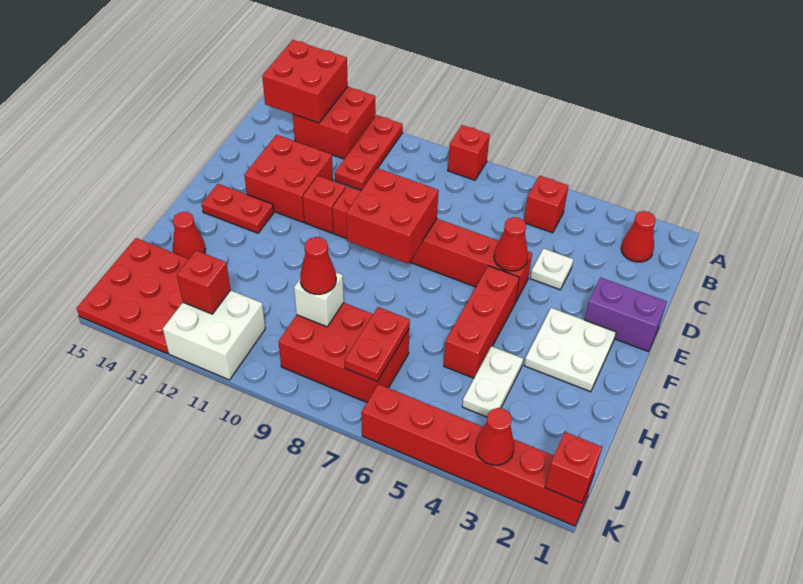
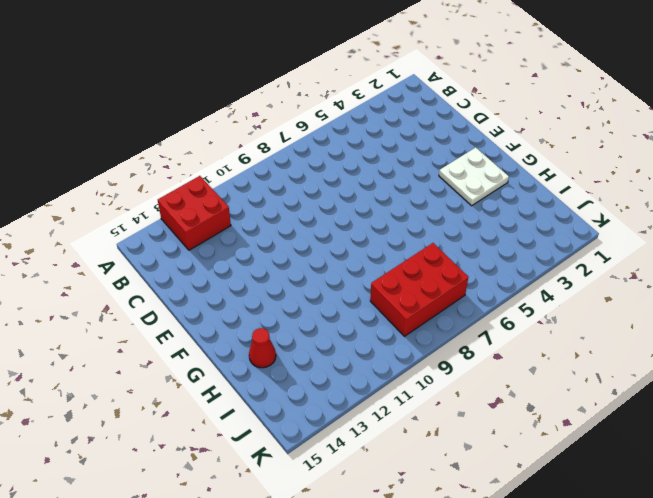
none -> red brick A8 level 1
none -> red plate A11:C11 level 1
none -> red cone B2 level 1

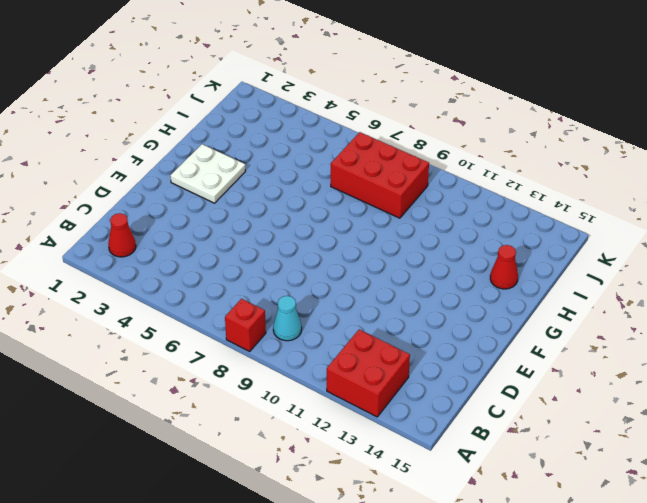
cyan cone B9 level 1 -> none
none -> red plate A11:C11 level 1
none -> red brick B5 level 1
none -> white plate D4 level 1

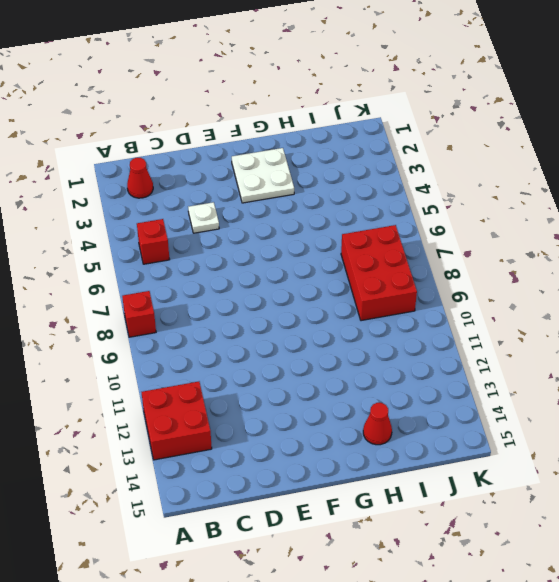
none -> red plate A11:C11 level 1
none -> red brick D12:E13 level 1
none -> purple brick E1:E2 level 1

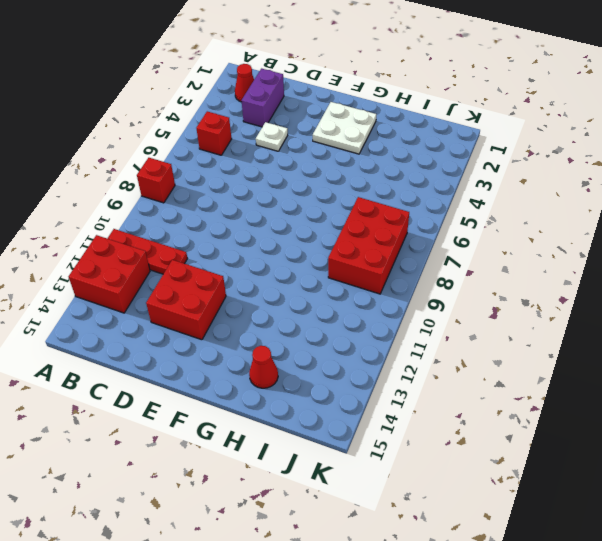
purple brick C2:C3 level 1 -> purple brick E1:E2 level 1
none -> red brick E5:E10 level 1
none -> red brick E11 level 1
none -> red brick F5:H5 level 1

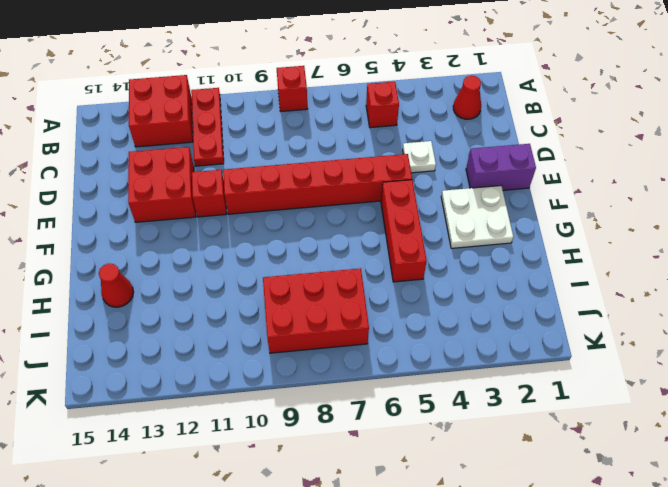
none -> red plate F13:F14 level 1
none -> white plate H4:I4 level 1
none -> red plate I13:K15 level 1

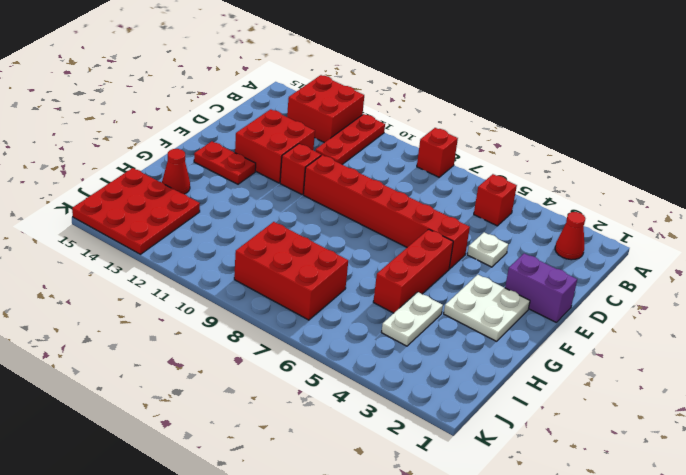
none -> white brick J11:K12 level 1
none -> red brick K1:K6 level 1
none -> red brick A13:B14 level 2

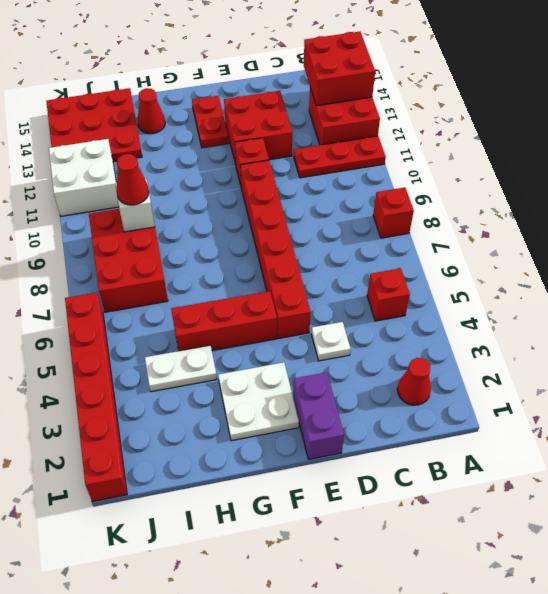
none -> red cone E5 level 2
none -> red brick E8:F9 level 2
none -> red plate I7:J7 level 2

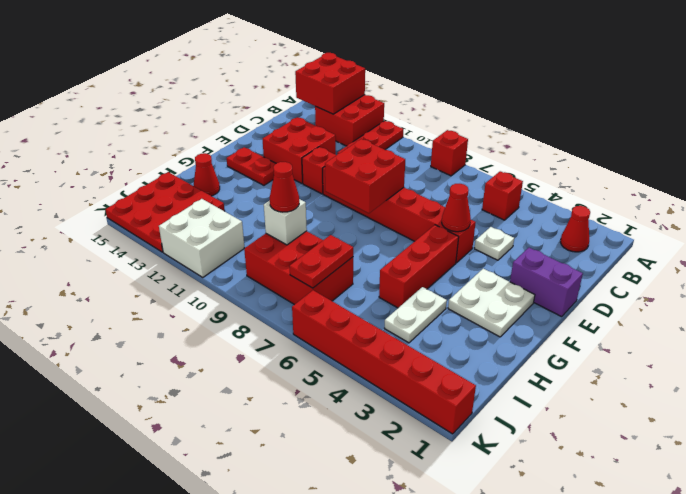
none -> red brick J12 level 2
none -> red brick K1 level 2
none -> red cone K3 level 2

